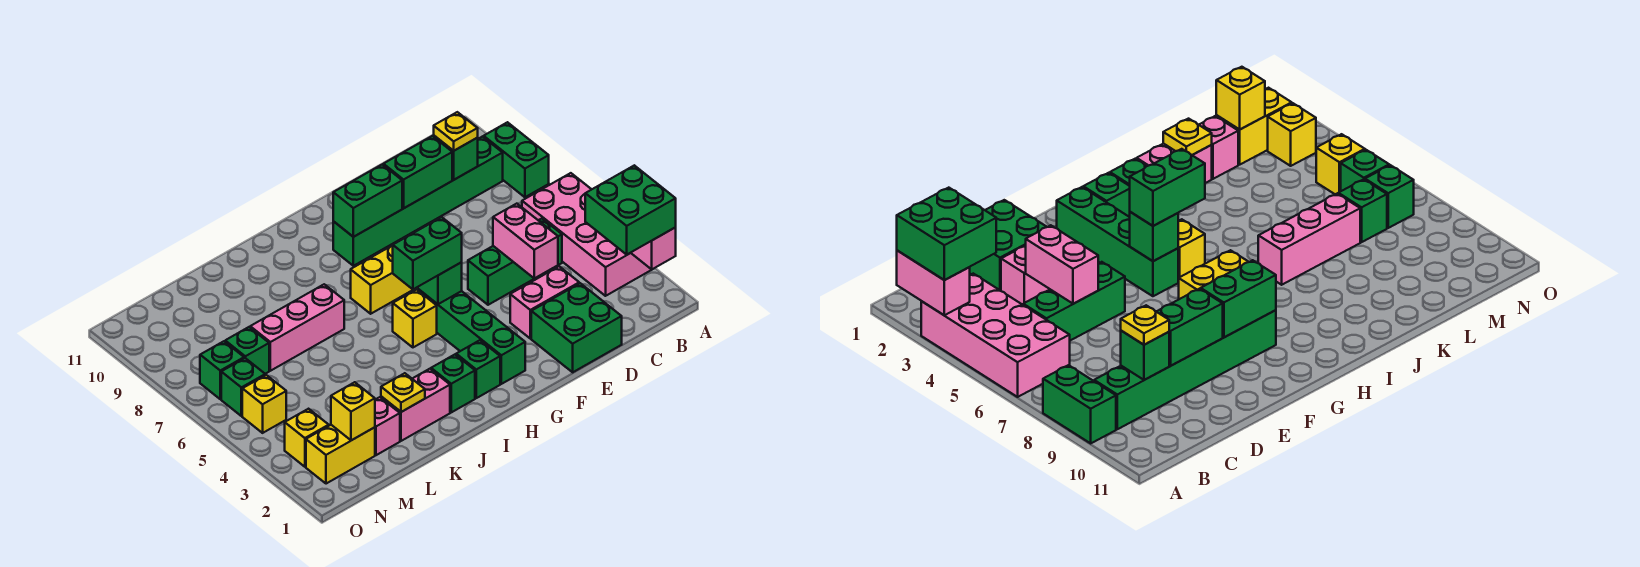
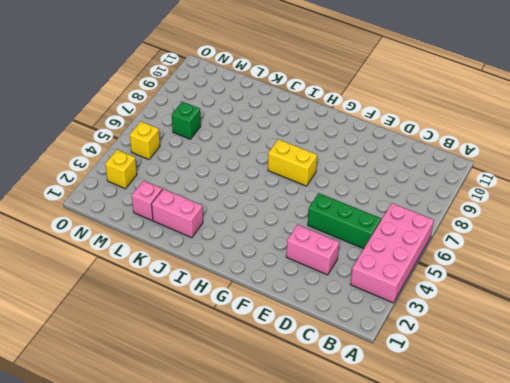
none -> green brick A8:A9 level 1
none -> green brick B9:G9 level 1
none -> green brick D1:E2 level 1
none -> green brick G2:G5 level 1

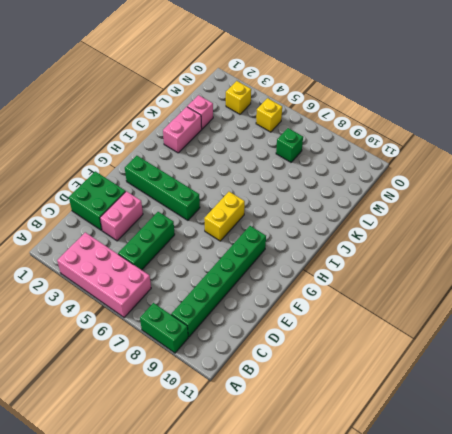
none -> green brick H2 level 1
none -> yellow brick H5 level 1
none -> green brick I2 level 1
none -> pink brick J7:L7 level 1

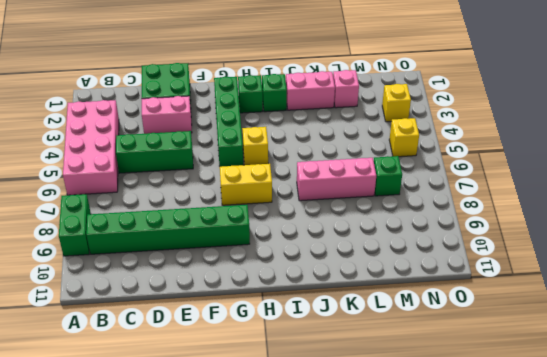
none -> yellow brick M2:N2 level 1
none -> green brick N6 level 1
none -> green brick N7 level 1
none -> pink brick A2:A3 level 2

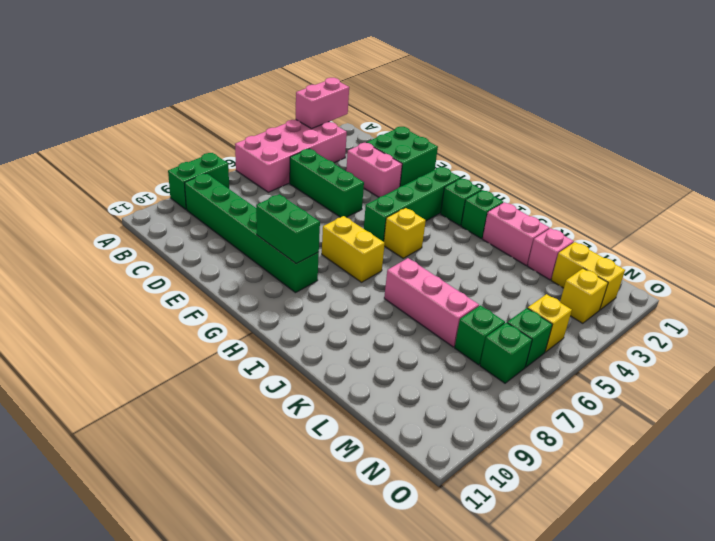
none -> green brick C9 level 2
none -> pink brick D4:D5 level 2
none -> green brick D9:E9 level 2
none -> green brick G5 level 2

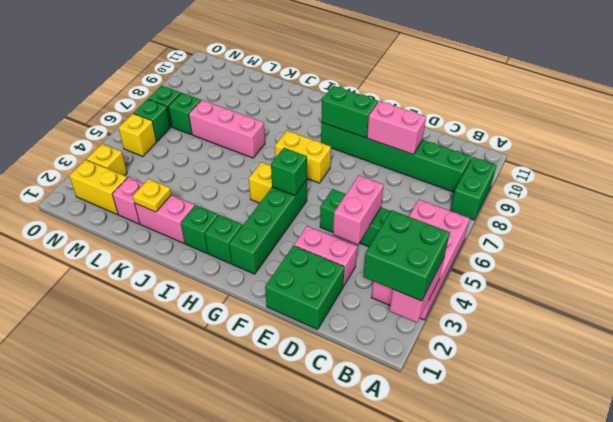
pink brick D9:E9 level 2 -> green brick D9:E9 level 2
none -> green brick C9 level 2
none -> yellow brick M2 level 2
none -> yellow plate C9 level 3
none -> green brick G5:H5 level 3

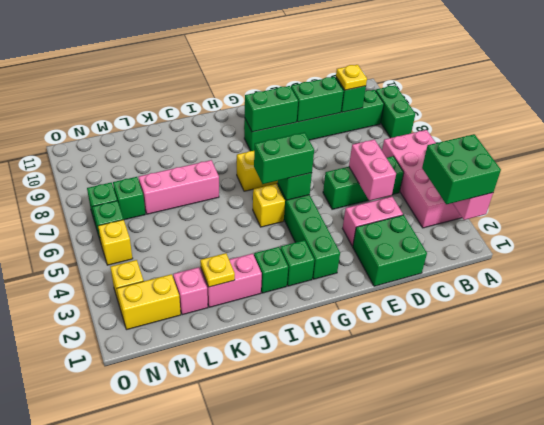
none -> yellow brick M2 level 2

